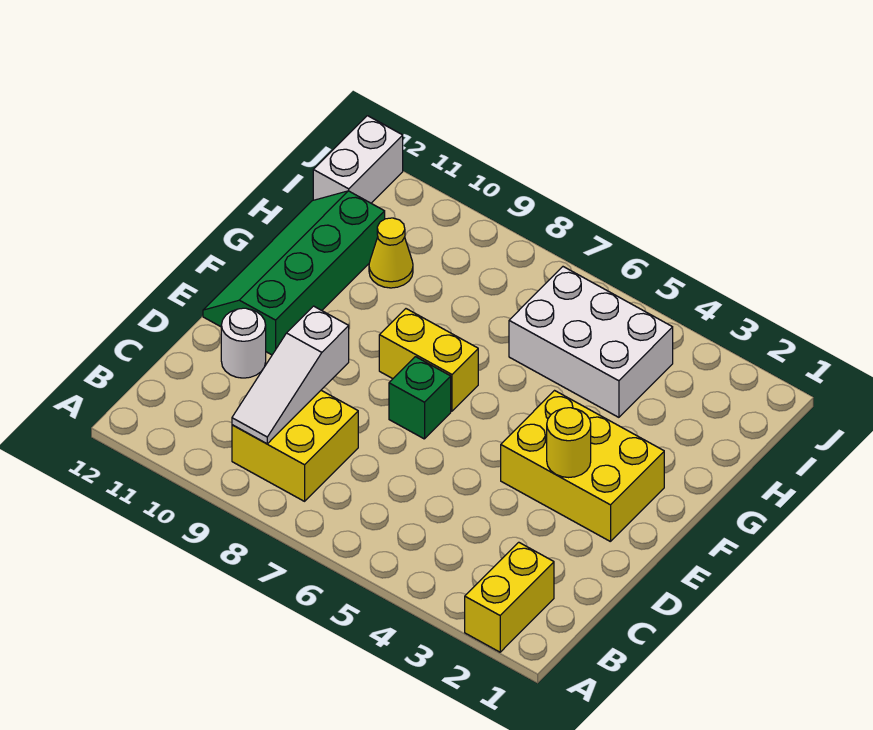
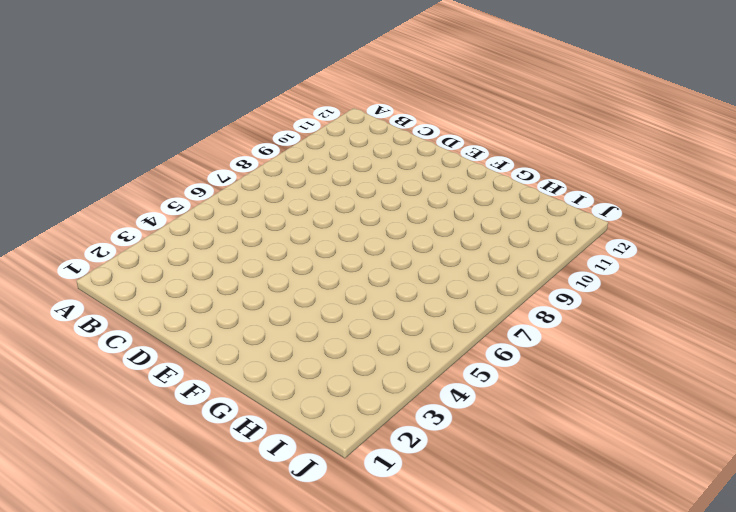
none -> yellow brick A2:B2 level 1
none -> yellow brick B8:C9 level 1
none -> white round brick D11 level 1

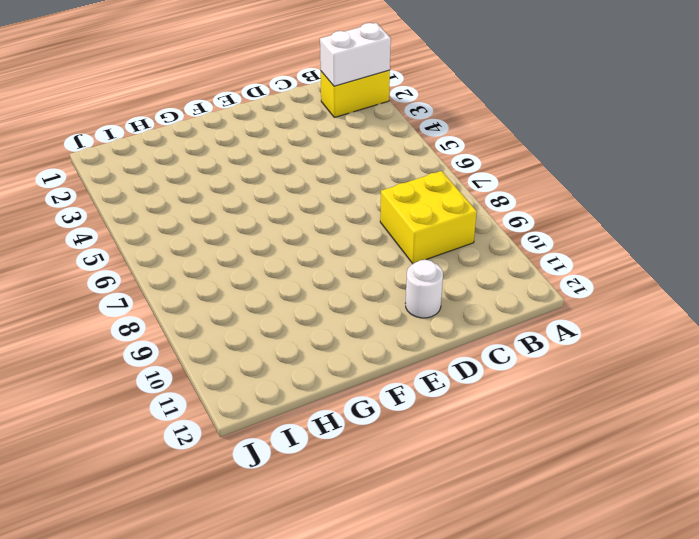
white brick A2:B2 level 2 -> white brick I12:J12 level 1
none -> yellow brick E2:F4 level 1
none -> green brick E7 level 1
none -> green slope E11:H12 level 1 top 11

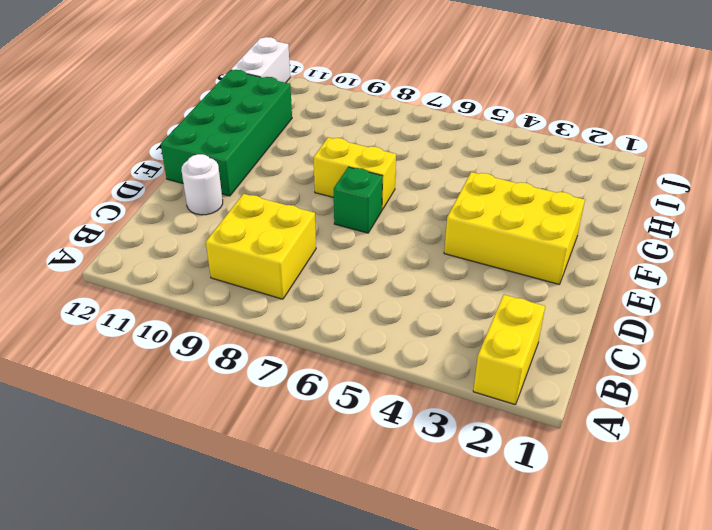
green brick E11:H12 level 1 -> green slope E11:H12 level 1 top 11
none -> white brick H4:I6 level 1
none -> yellow cone H10 level 1
none -> white slope B9:D9 level 2 top D

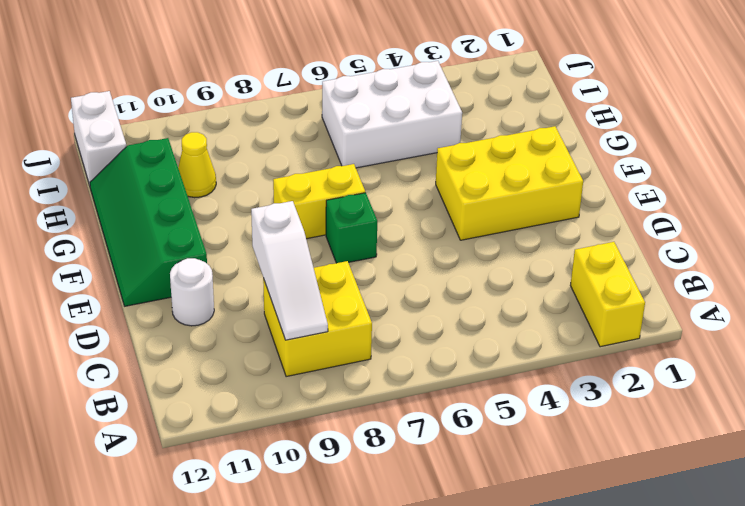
none -> yellow round brick E3 level 2

